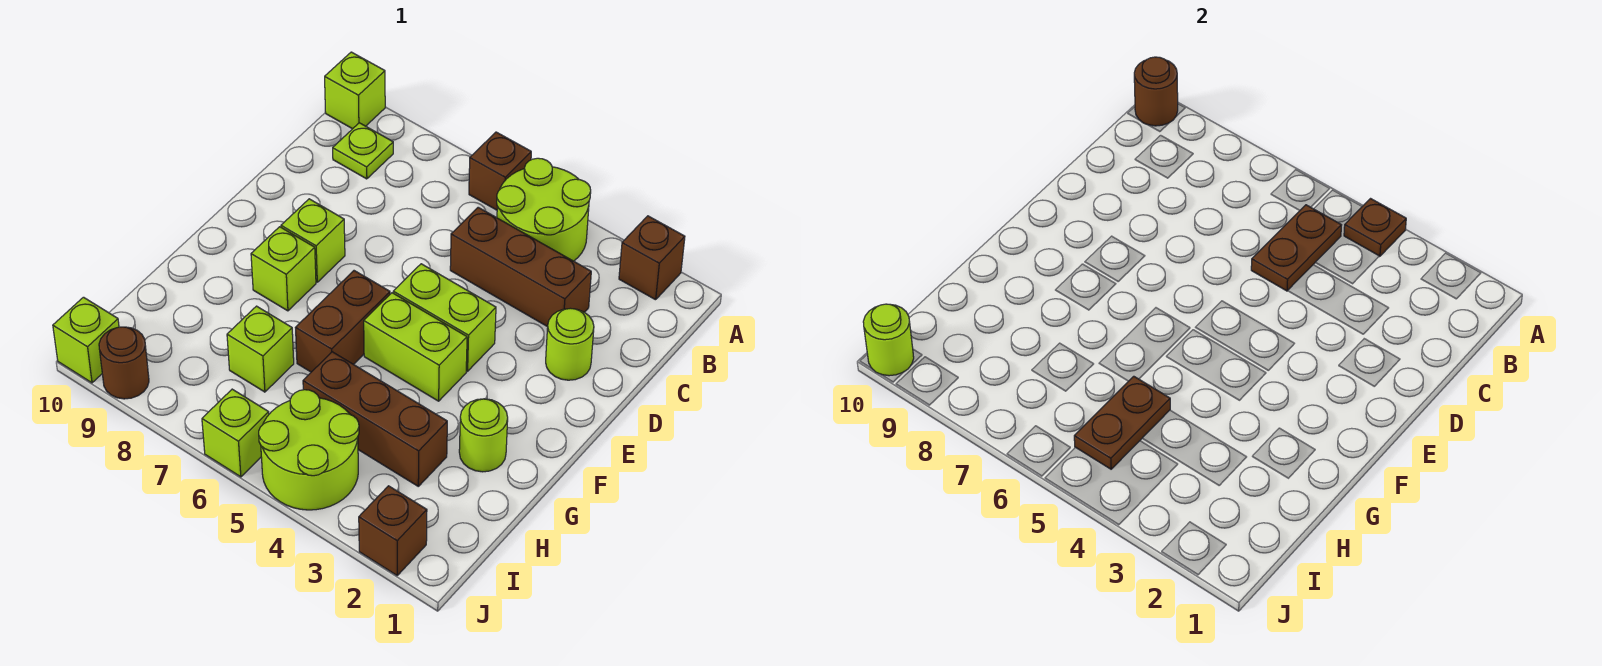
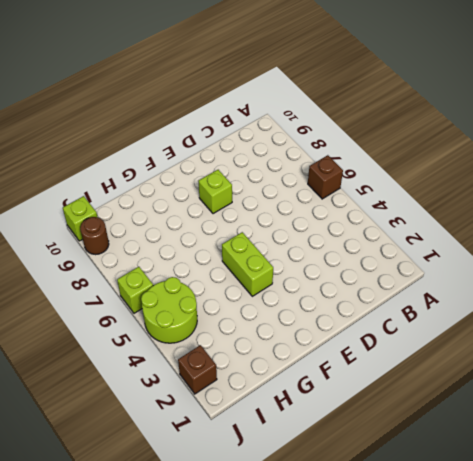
none -> brown brick A2 level 1
none -> lime round brick A4:B5 level 1
none -> lime brick A10 level 1

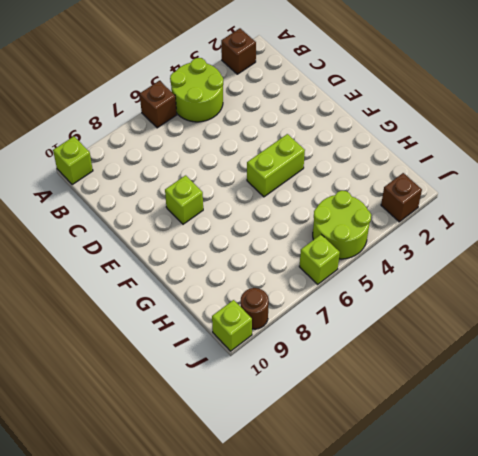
none -> lime plate B9 level 1
none -> brown brick C3:C5 level 1
none -> lime round brick D2 level 1

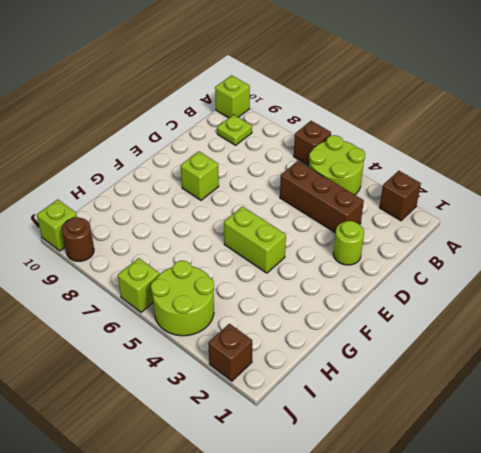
none -> lime brick E4:E5 level 1
none -> brown brick F6:G6 level 1
none -> lime brick F8 level 1

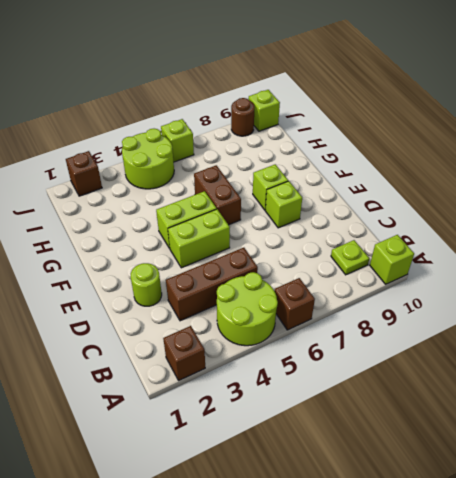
none -> lime round brick G2 level 1
none -> brown brick H3:H5 level 1
none -> lime brick H7 level 1

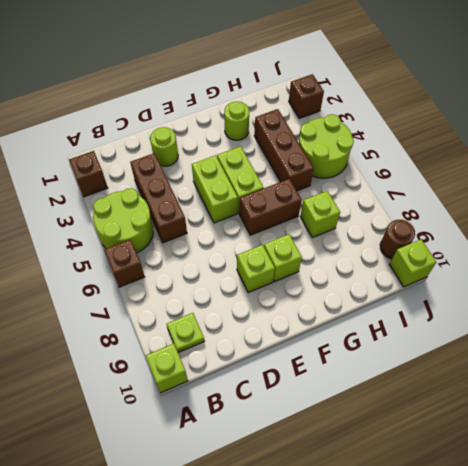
none -> lime brick J6 level 1
none -> brown plate A4 level 2
none -> brown round brick A10 level 2

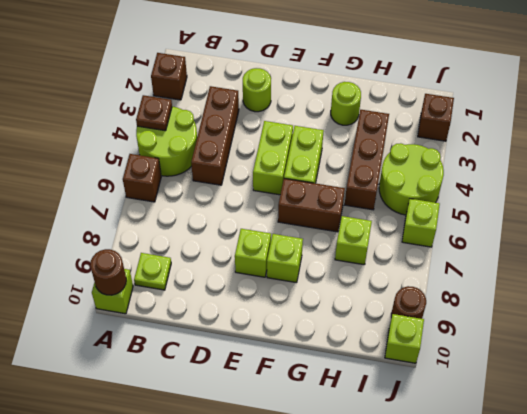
none -> brown plate B5:C5 level 2
none -> brown plate H5:I5 level 2
none -> lime round brick J10 level 2

